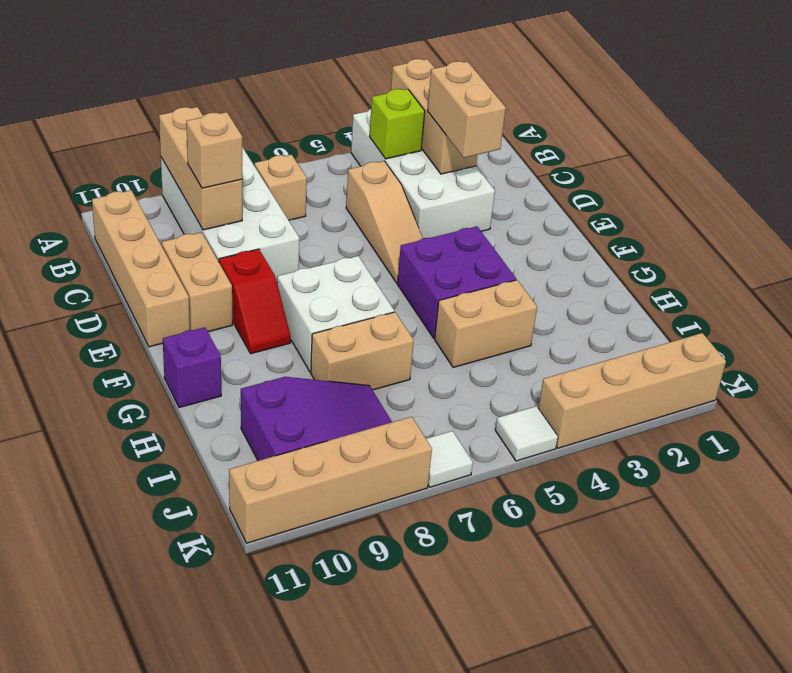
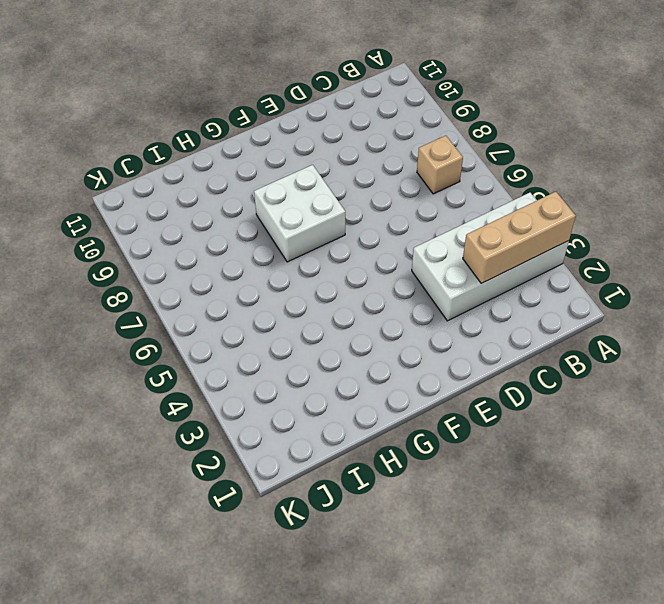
none -> white brick A8:D9 level 1
none -> tan brick B11:E11 level 1
none -> tan slope C5:E5 level 1 top C

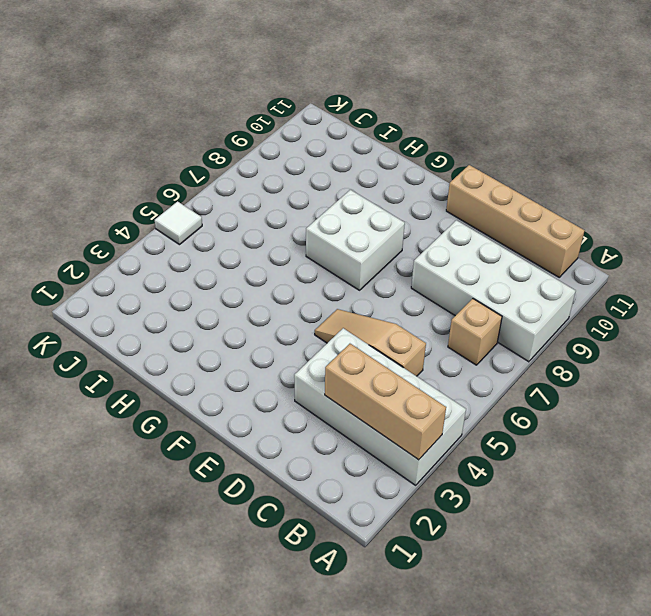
none -> tan brick D10:E10 level 1
none -> red slope E9:F9 level 1 top E
none -> purple brick F4:G5 level 1

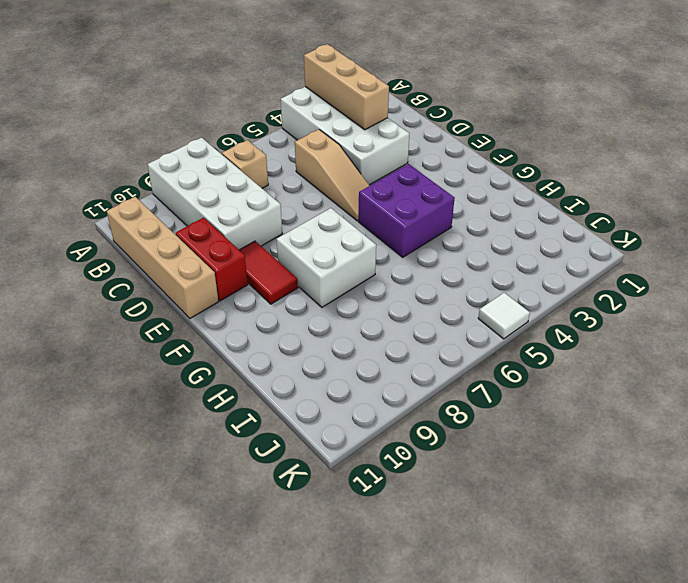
red brick D10:E10 level 1 -> tan brick D10:E10 level 1
red tile E9:F9 level 1 -> red slope E9:F9 level 1 top E
none -> purple brick G11 level 1
none -> tan brick H4:H5 level 1
none -> tan brick H7:H8 level 1

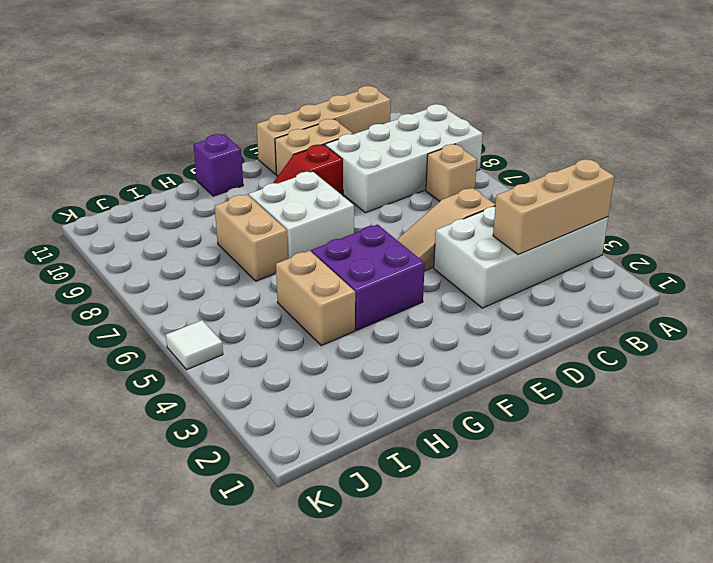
none -> purple slope I8:J10 level 1 top 10
none -> tan brick K1:K4 level 1
none -> white tile K7 level 1

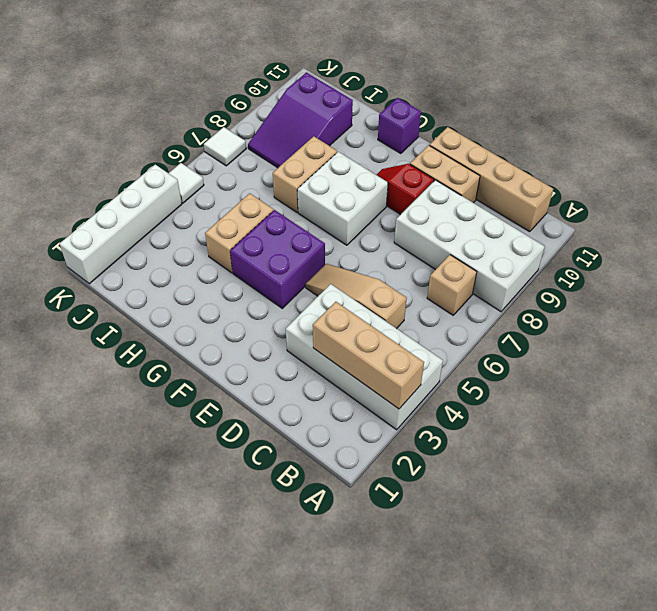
white brick K1:K4 level 1 -> tan brick K1:K4 level 1
none -> tan brick K8:K11 level 1
none -> tan brick A9:C9 level 2
none -> lime brick B4 level 2

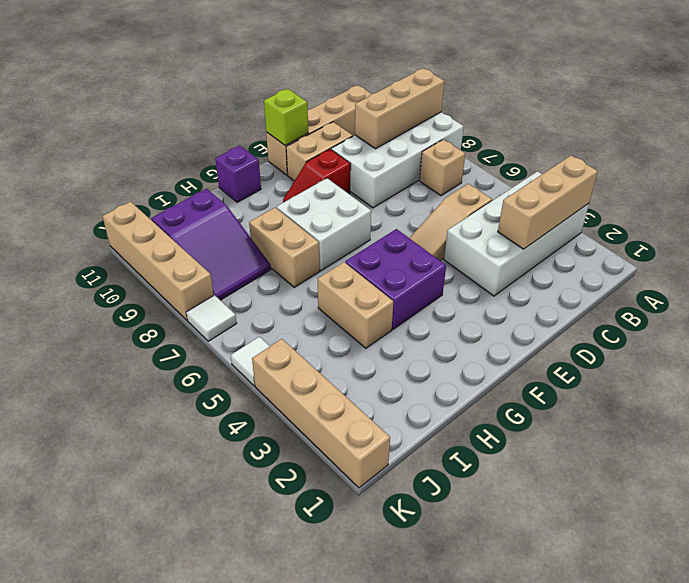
lime brick E11 level 2 -> lime brick B4 level 2
none -> tan brick C3:D3 level 3
none -> tan brick C9 level 3

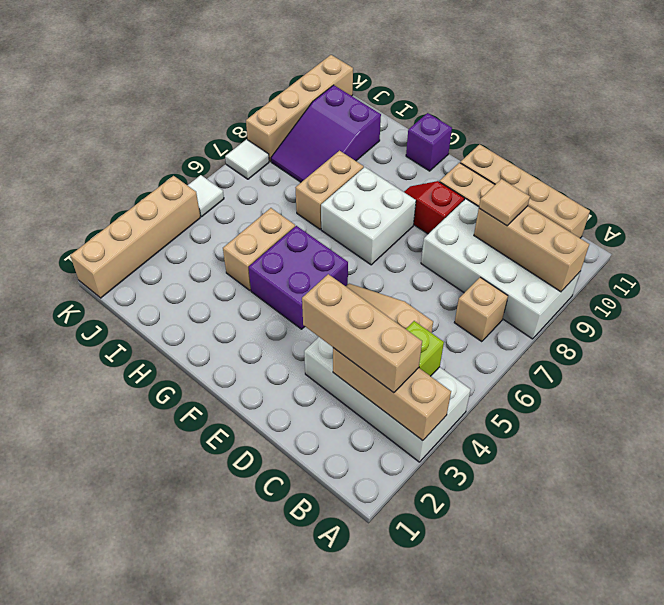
tan brick B3:D3 level 3 -> tan brick C3:D3 level 3
tan tile C9 level 3 -> tan brick C9 level 3

